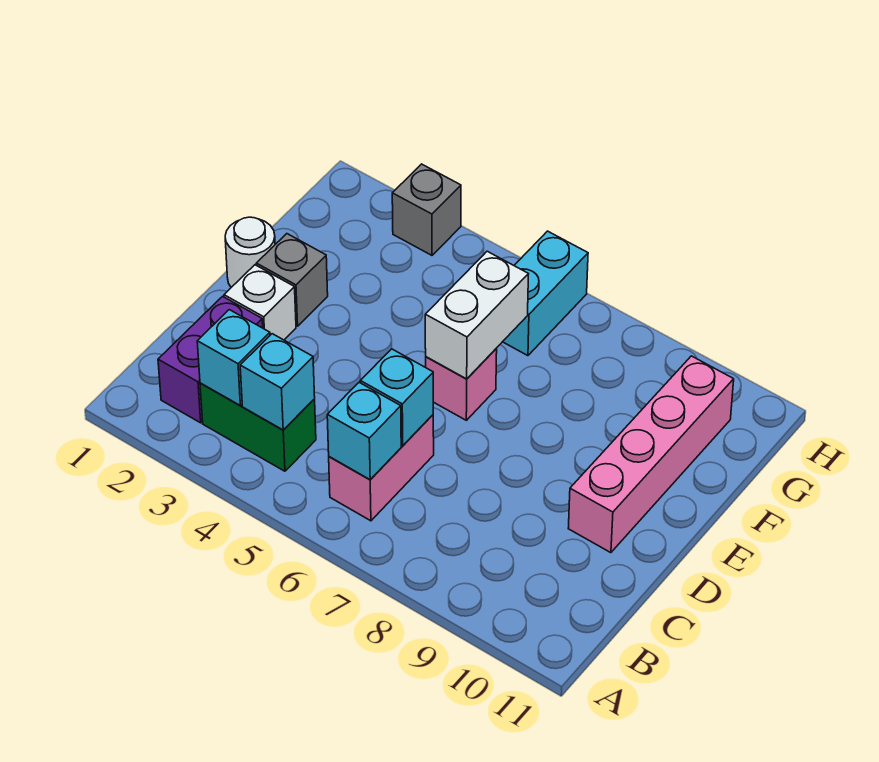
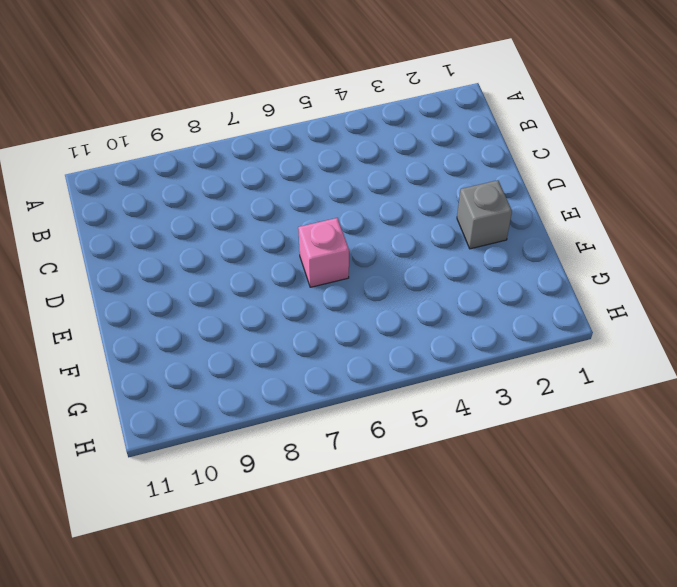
none -> purple brick B2:C2 level 1
none -> green brick B3:B4 level 1
none -> pink brick B6:C6 level 1

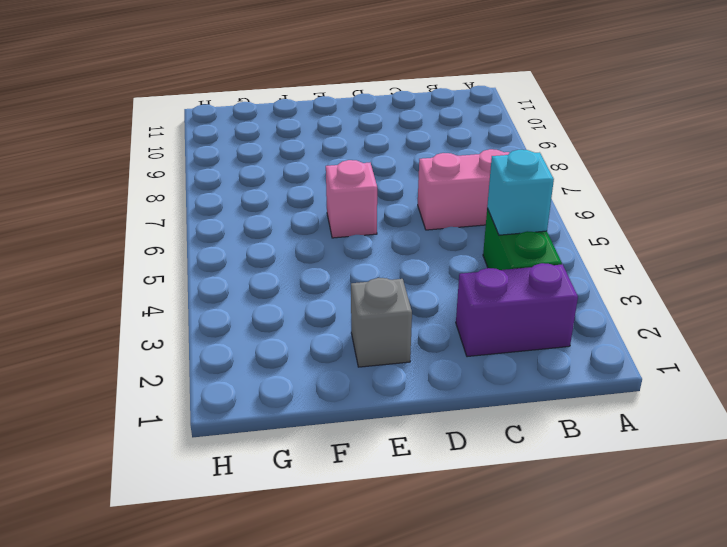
none -> white brick D2 level 1
none -> pink brick D10:G10 level 1
none -> white round brick E1 level 1

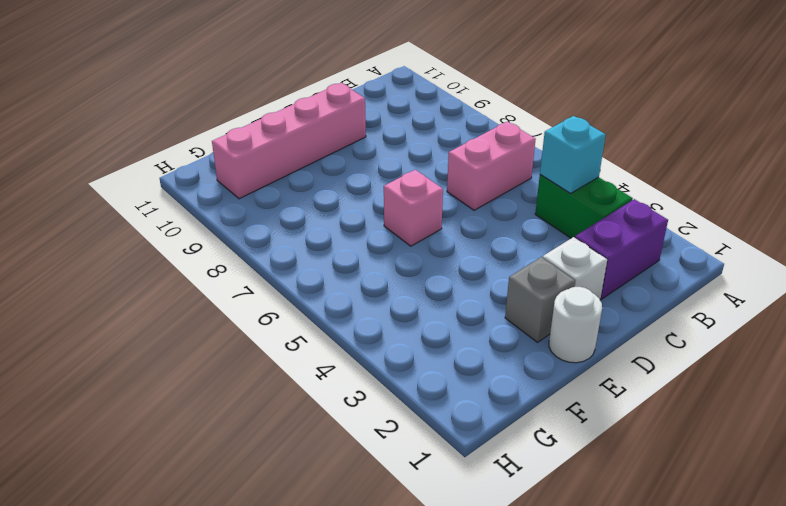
none -> cyan brick G6:H6 level 1
none -> grey brick H3 level 1
none -> cyan brick B3 level 2

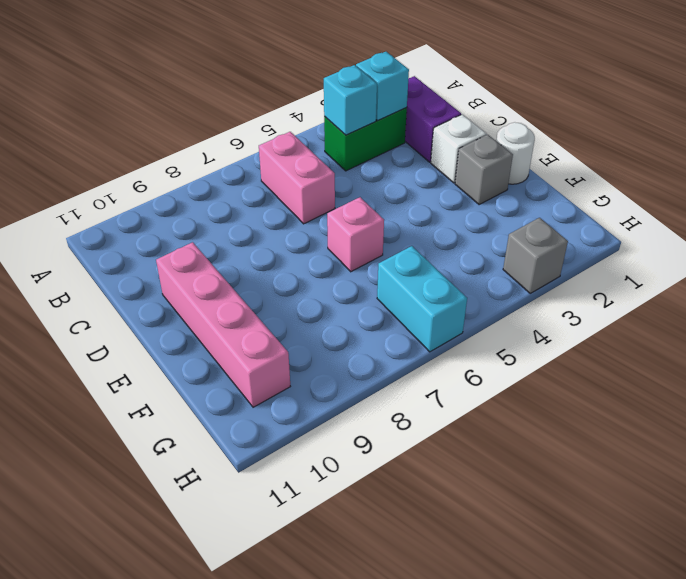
none -> cyan brick B6 level 2
none -> cyan brick C6 level 2
none -> white brick E6:F6 level 2

